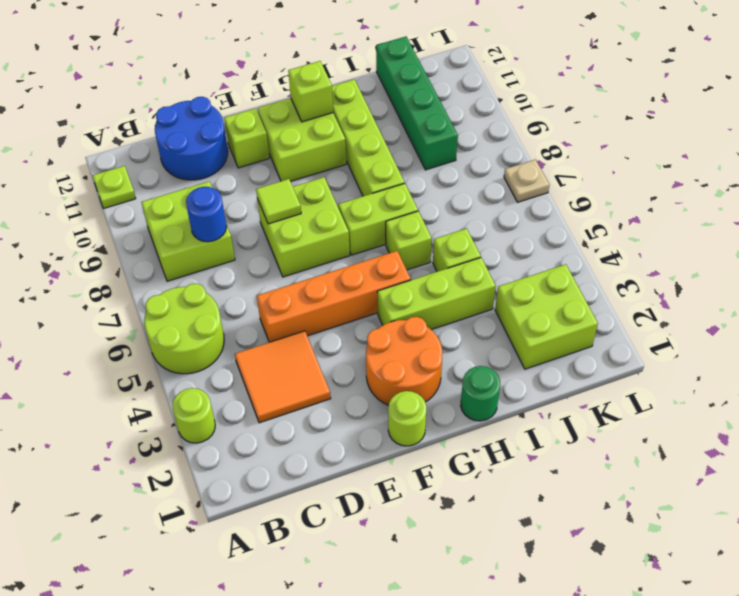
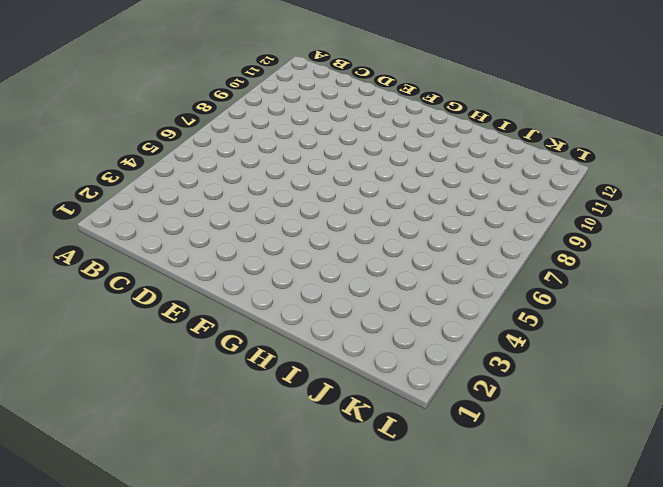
none -> lime round brick A3 level 1
none -> lime round brick A5:B6 level 1
none -> lime plate A11 level 1

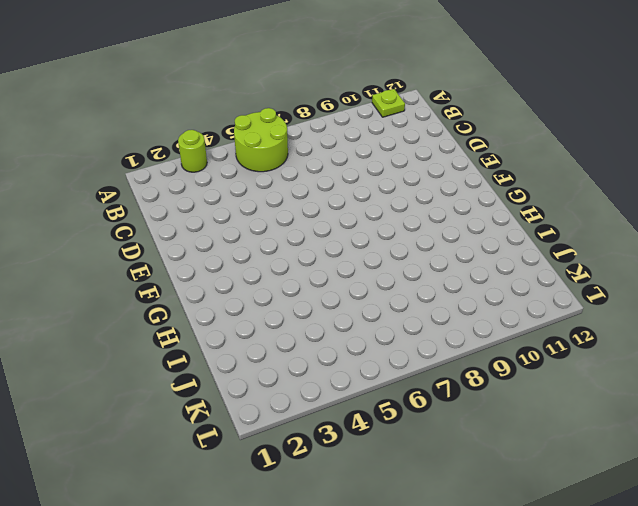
none -> lime brick B8:C9 level 1
none -> orange tile C3:D4 level 1
none -> blue round brick C11:D12 level 1

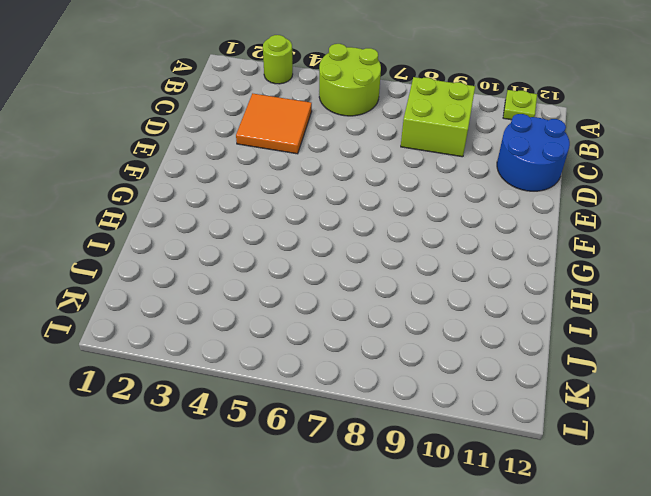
none -> orange brick D5:G5 level 1
none -> lime brick E7:F8 level 1
none -> lime brick E11 level 1

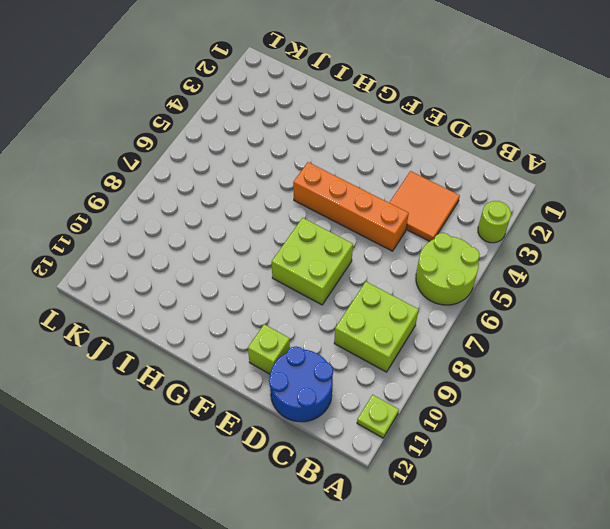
none -> lime round brick F1 level 1
none -> orange round brick F2:G3 level 1
none -> lime brick F10:G11 level 1

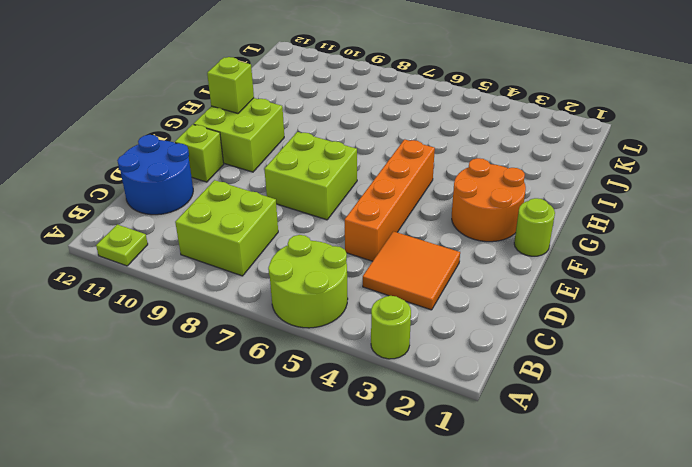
none -> lime brick G4:I4 level 1
none -> lime brick G7:H7 level 1
none -> green round brick H1 level 1

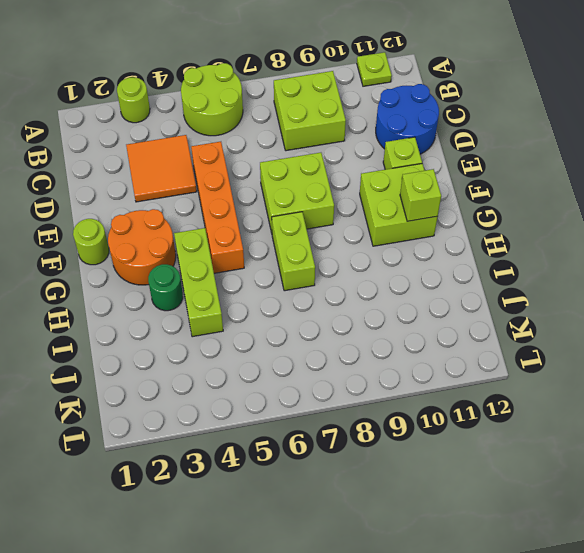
green round brick H3 level 1 -> green round brick H1 level 1
none -> lime brick H6 level 1
none -> lime brick H8:H11 level 1
none -> lime brick I5 level 1

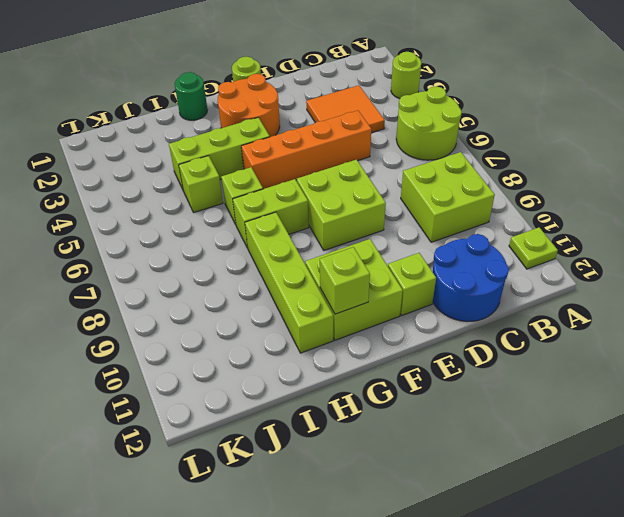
none -> lime brick J2:K3 level 1
none -> green brick J9:J12 level 1
none -> tan plate L7 level 1

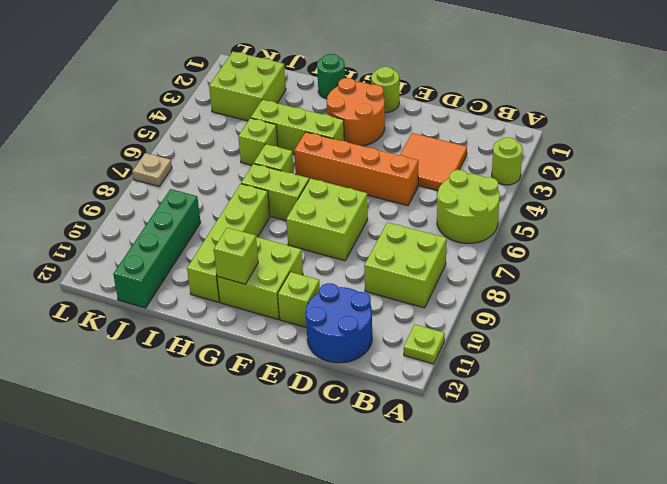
none -> blue round brick C8 level 2
none -> lime tile E8 level 2

